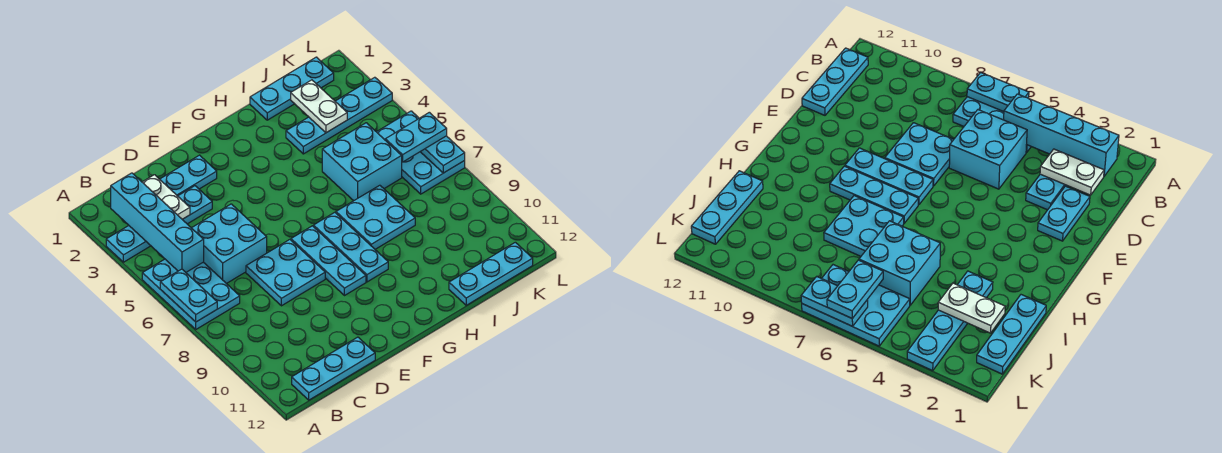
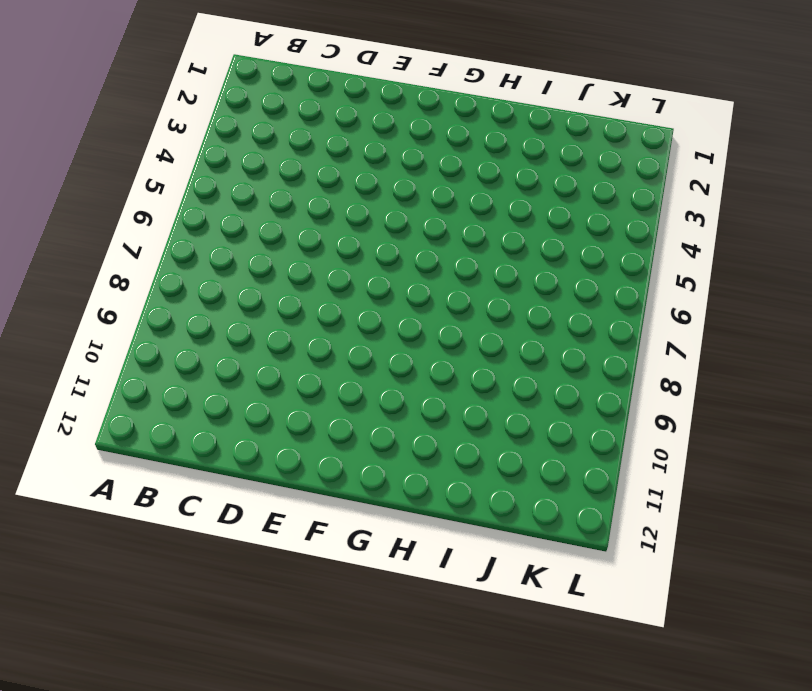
none -> cyan plate A3:D3 level 1
none -> cyan plate A5:B7 level 1
none -> cyan plate B12:D12 level 1

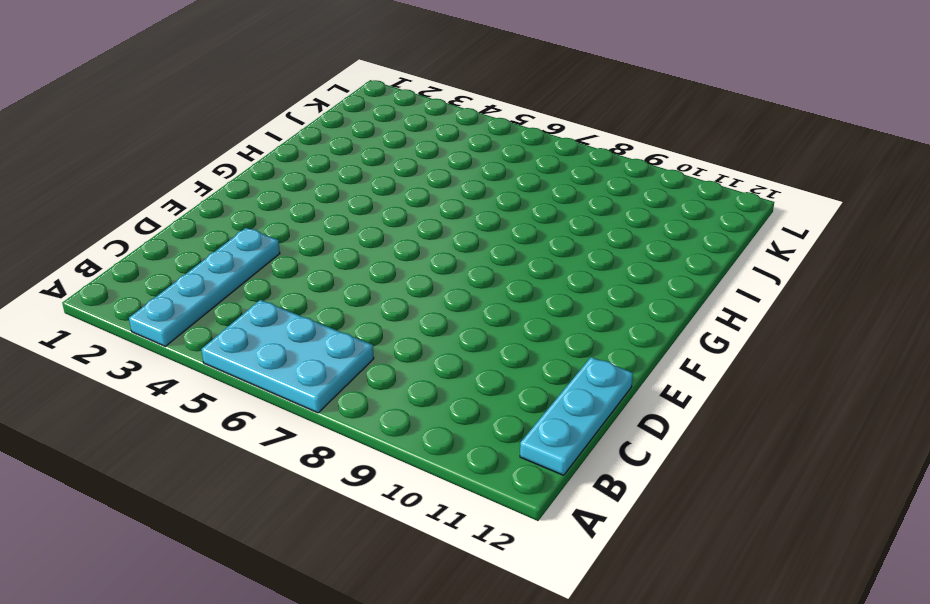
none -> cyan brick C5:D6 level 1
none -> cyan plate D2:E2 level 1
none -> cyan plate D7:E8 level 1

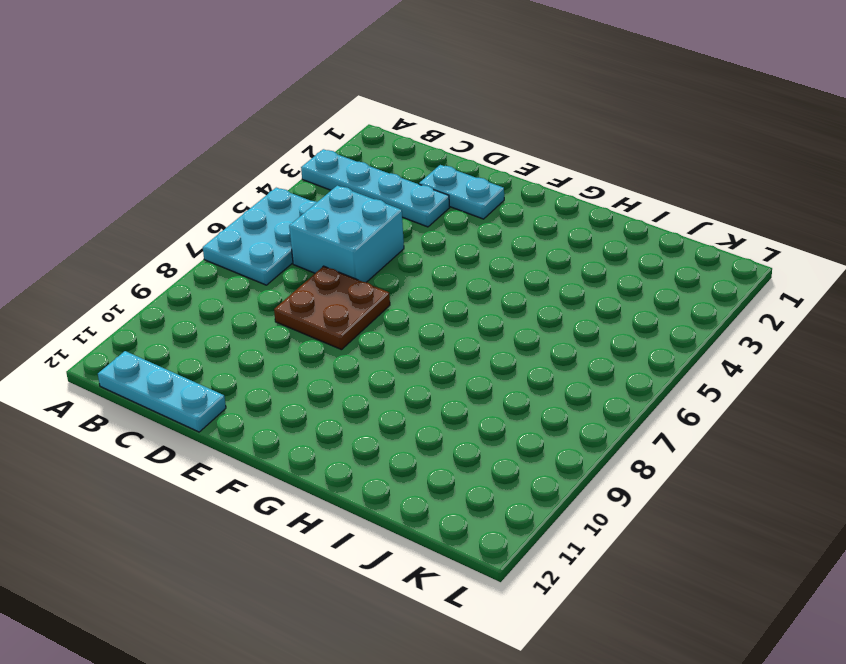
brown plate D7:E8 level 1 -> cyan plate D7:E8 level 1
none -> cyan plate F7:F9 level 1
none -> cyan plate G7:G9 level 1
none -> cyan plate H7:I8 level 1

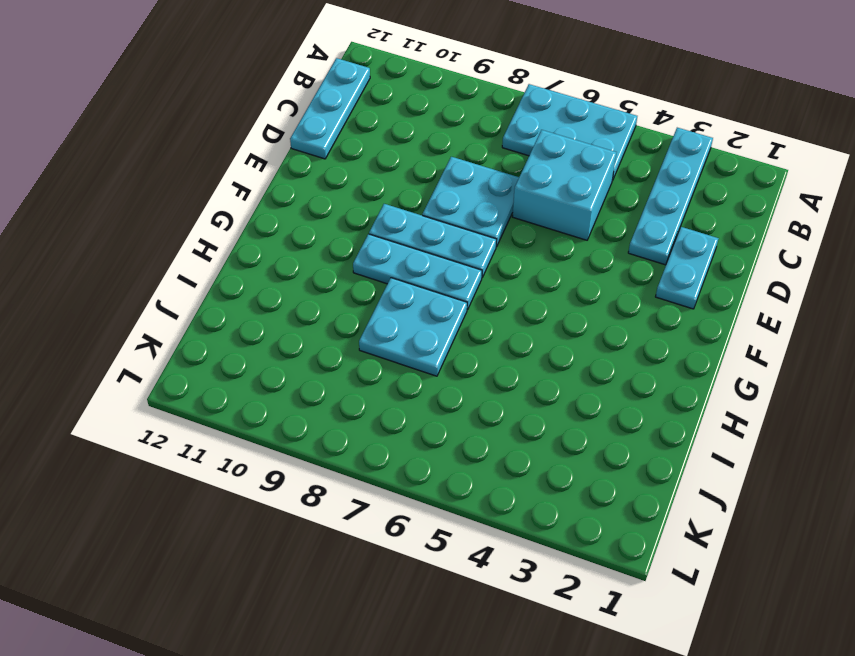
none -> cyan plate I1:K1 level 1
none -> cyan plate I3:L3 level 1
none -> cyan brick I5:J6 level 1

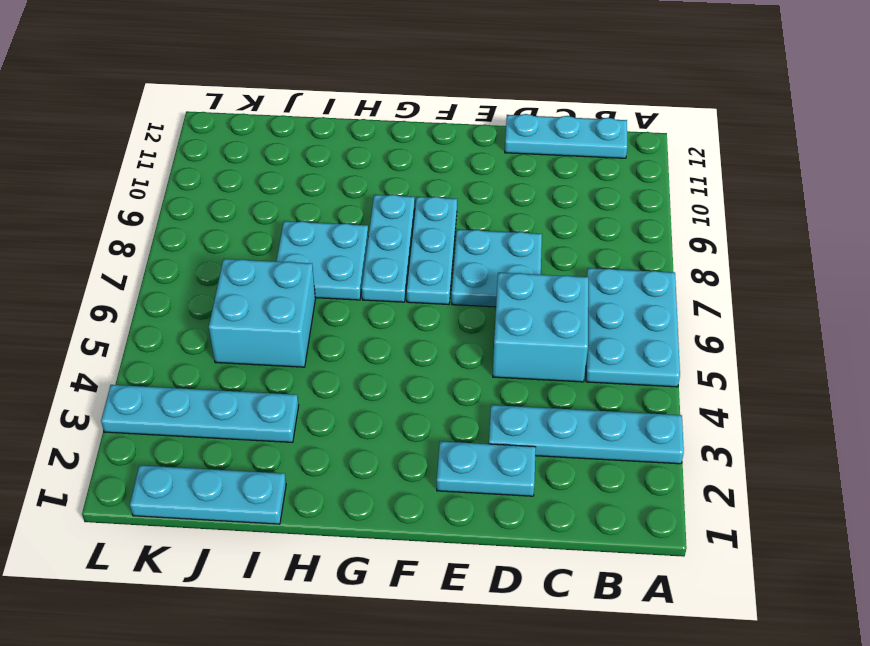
none -> cyan plate I12:K12 level 1
none -> cyan plate K5:L7 level 1
none -> cyan plate A6:A7 level 2

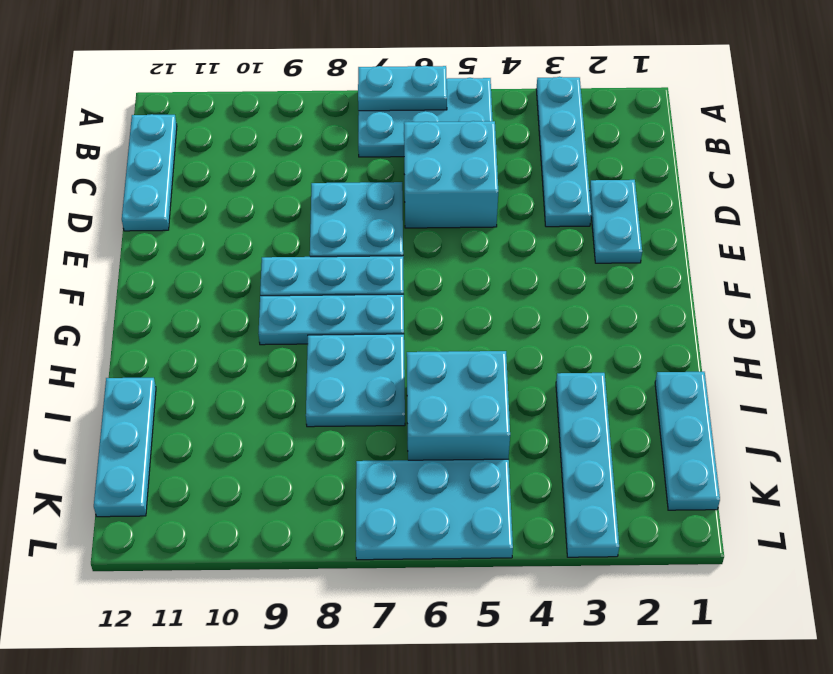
none -> cyan brick B2:B5 level 2
none -> white plate C2:C3 level 2
none -> white plate J2:J3 level 2

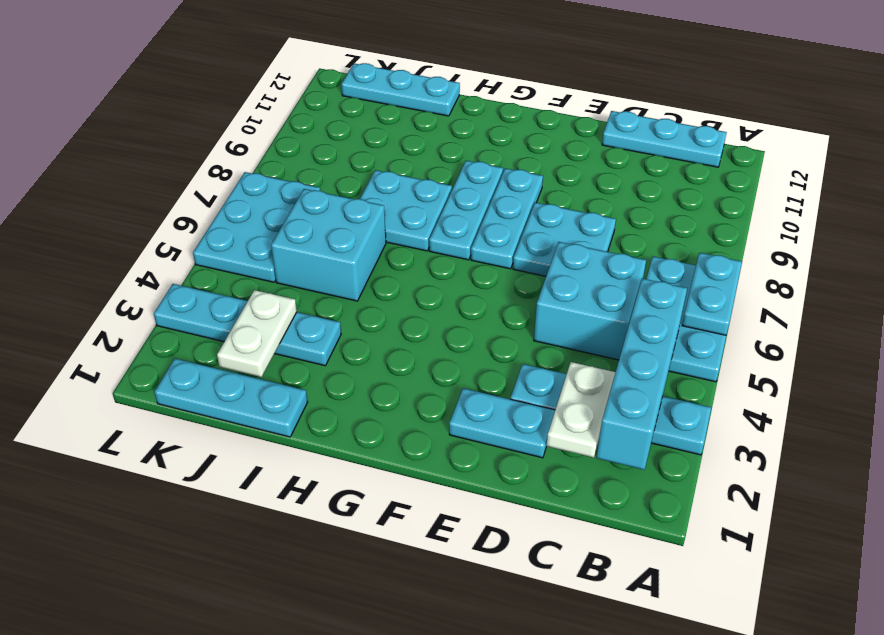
none -> cyan plate L6:L7 level 2
none -> cyan plate K6:L6 level 3

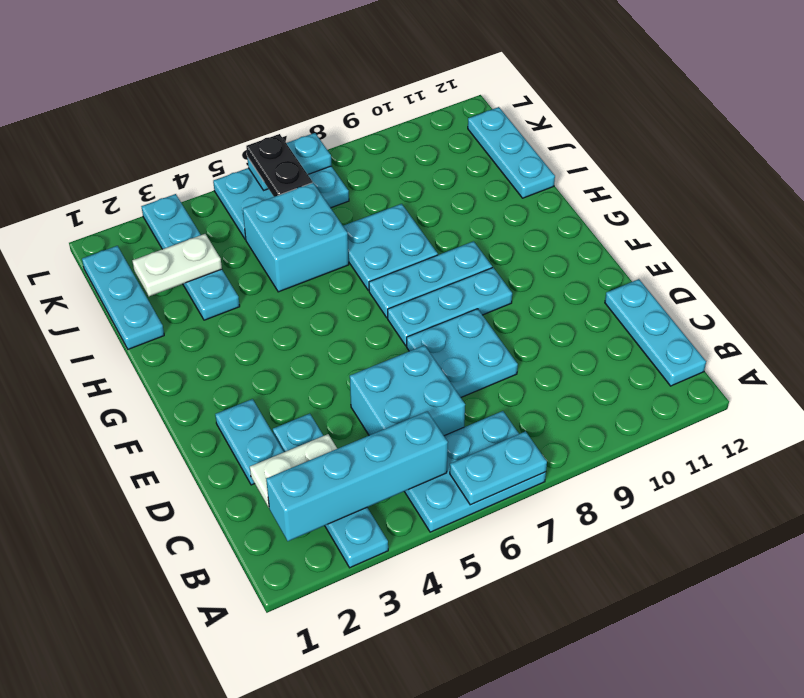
black plate K6:L6 level 3 -> cyan plate K6:L6 level 3

